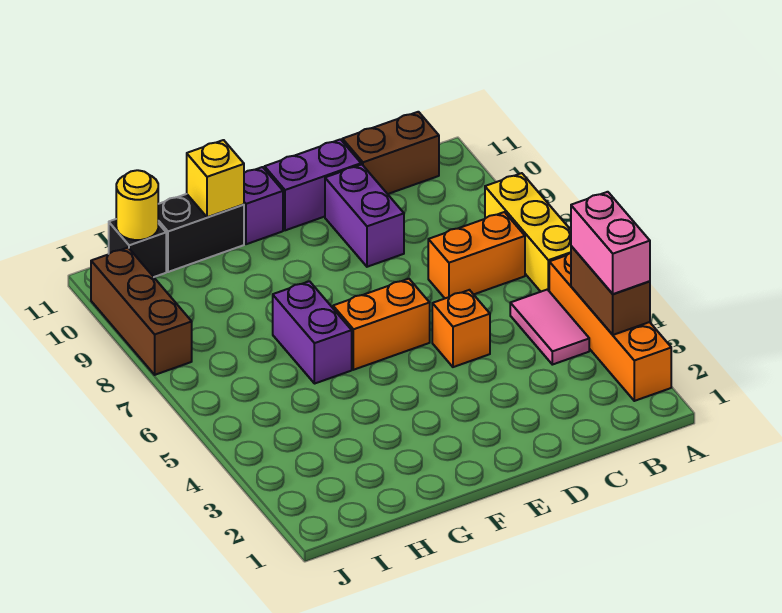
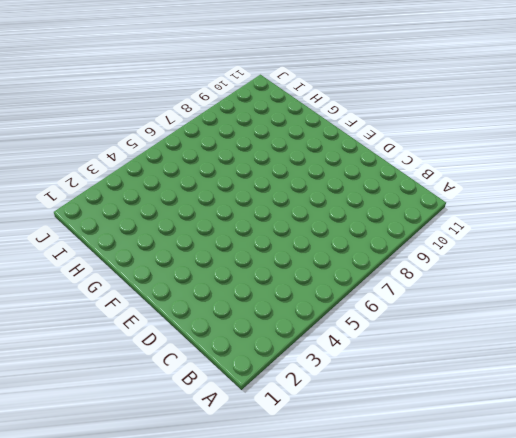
none -> orange brick A2:A5 level 1
none -> yellow brick A6:A8 level 1
none -> pink tile B4:B5 level 1

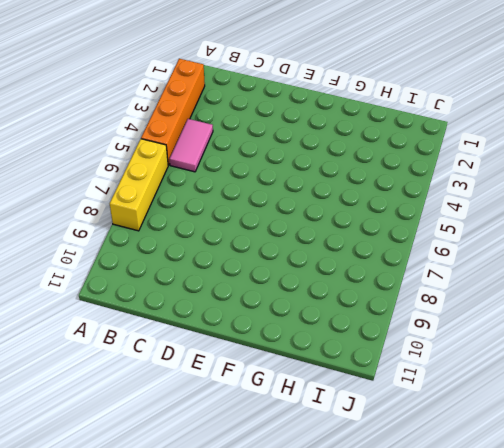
none -> orange brick B7:C7 level 1
none -> brown brick B11:C11 level 1
none -> orange brick D5 level 1

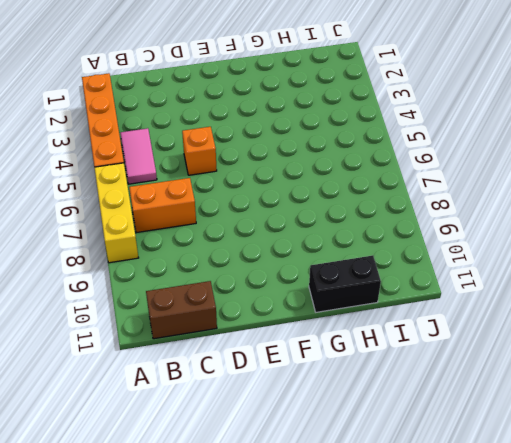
none -> purple brick D9:D10 level 1
none -> purple brick D11:E11 level 1
none -> orange brick E6:F6 level 1

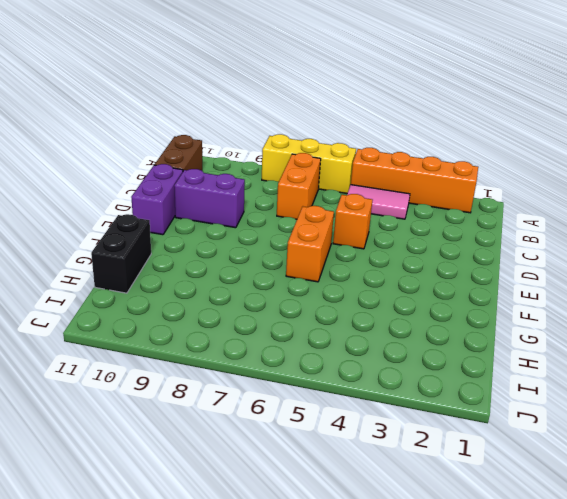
none -> purple brick F11 level 1
none -> purple brick G6:G7 level 1
none -> black brick I11 level 1

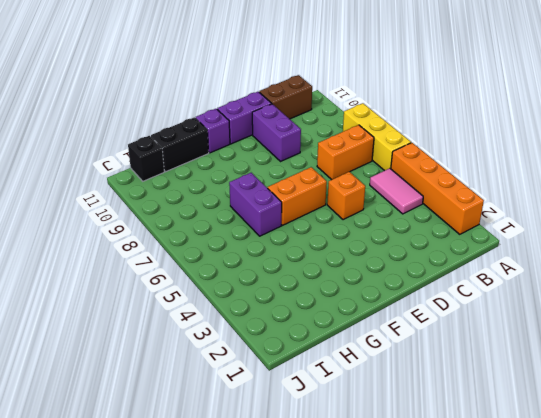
none -> brown brick J8:J10 level 1
none -> brown brick A3:A4 level 2
none -> yellow brick G11 level 2

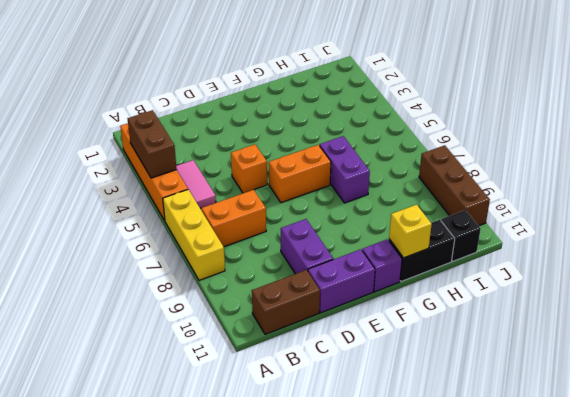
none -> yellow round brick I11 level 2
none -> pink brick A3:A4 level 3

